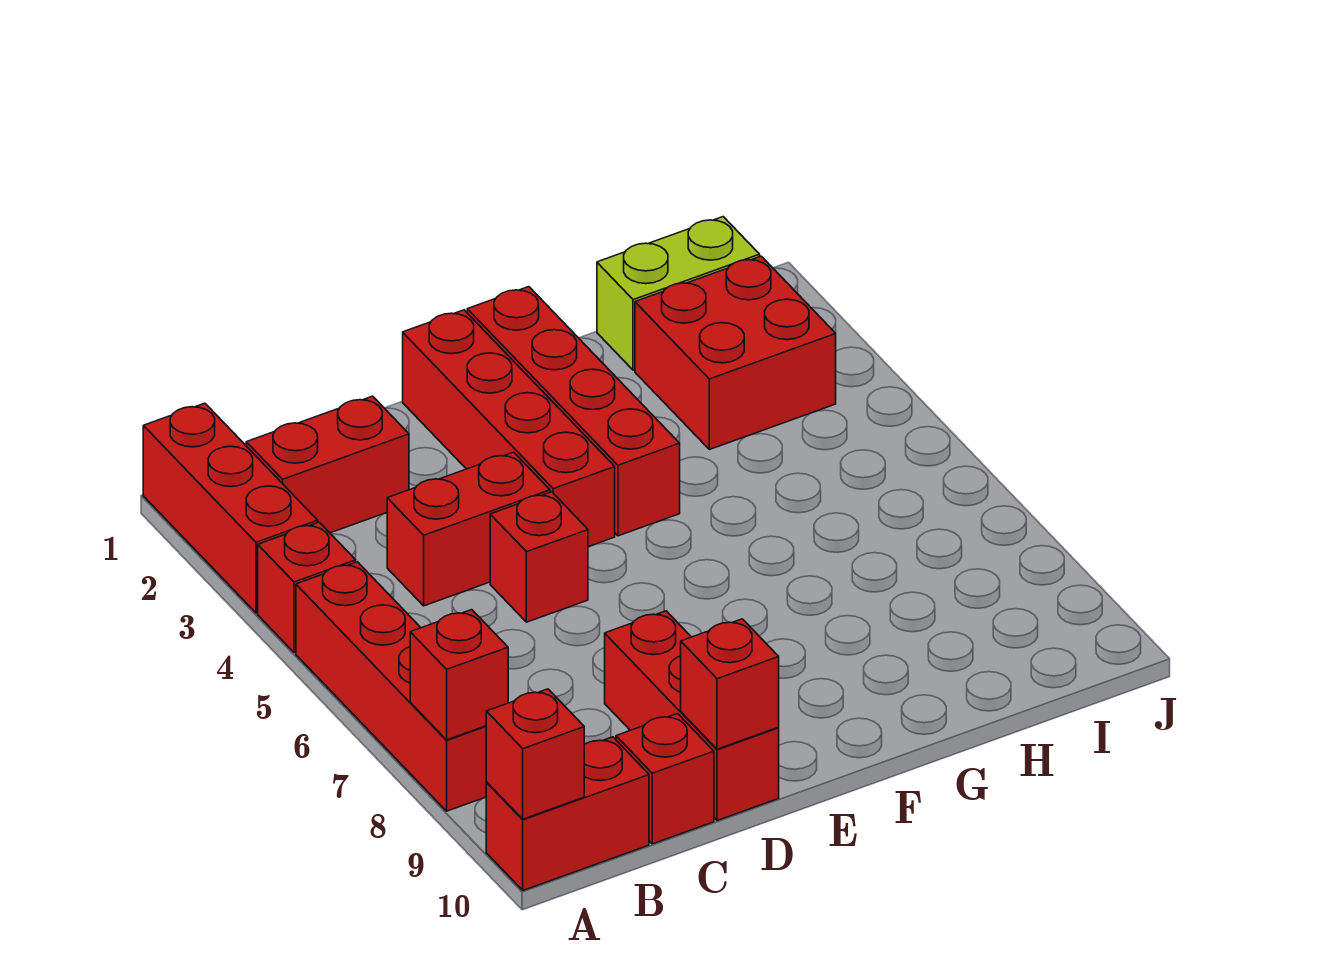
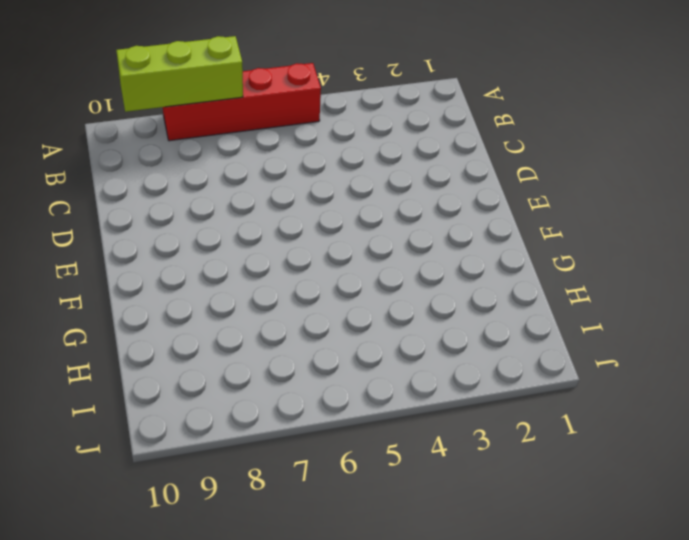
lime brick A7:A9 level 2 -> red brick A8 level 2
none -> red brick A1:A3 level 1
none -> red brick A4 level 1
none -> red brick A10:B10 level 1

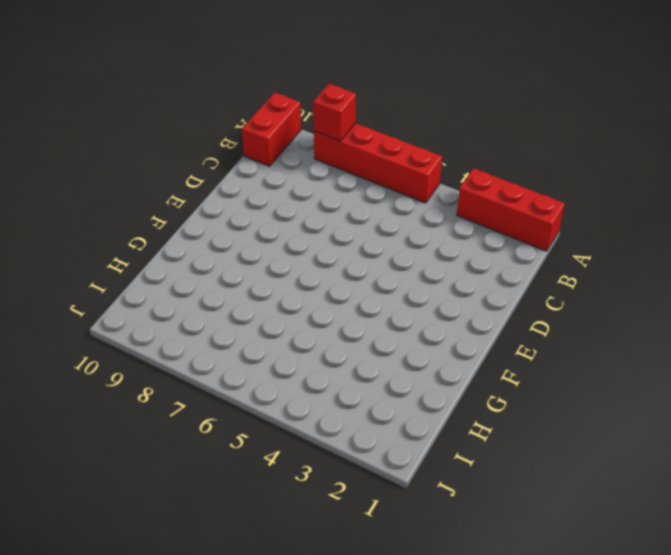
none -> red brick A4 level 1
none -> red brick B2:C2 level 1
none -> red brick C4:D4 level 1

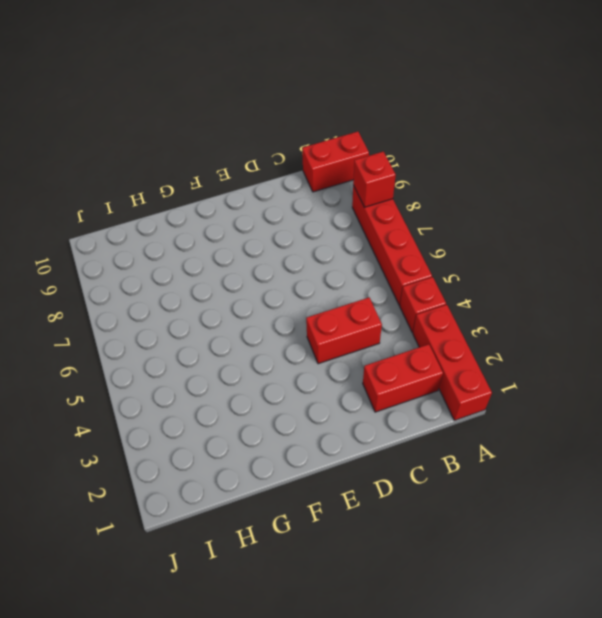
none -> red brick C10 level 1
none -> red brick D5 level 1
none -> red brick D8:D10 level 1

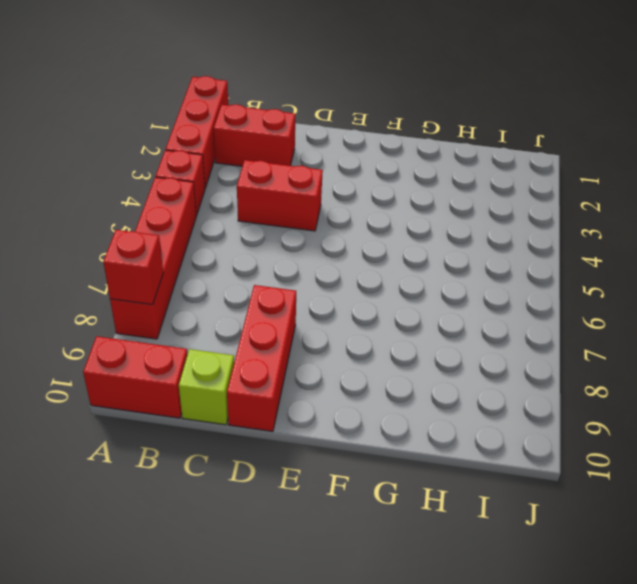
lime brick C10 level 1 -> red brick C10 level 1
none -> red brick D5 level 1
none -> red brick E1:E4 level 1
none -> red brick F1:F4 level 1

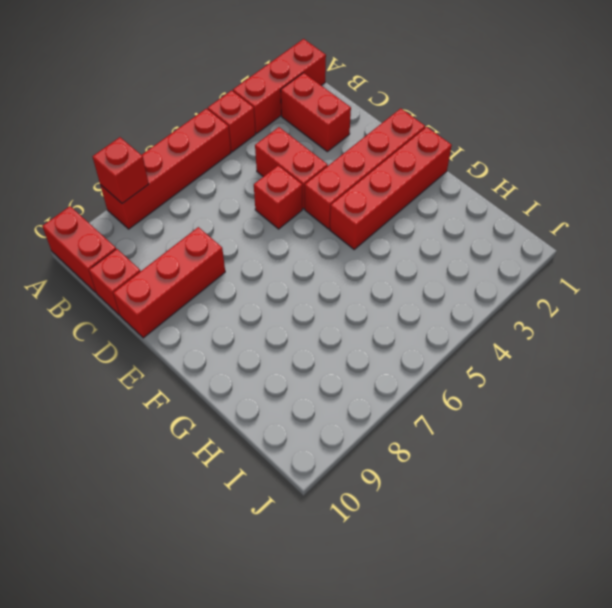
none -> lime brick H1:I1 level 1
none -> red brick H2:I3 level 1
none -> red brick A10 level 2

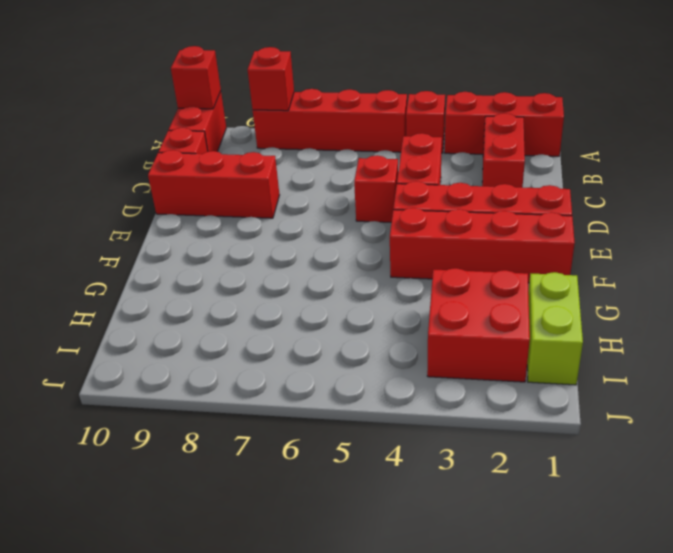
none -> red brick D10 level 2

